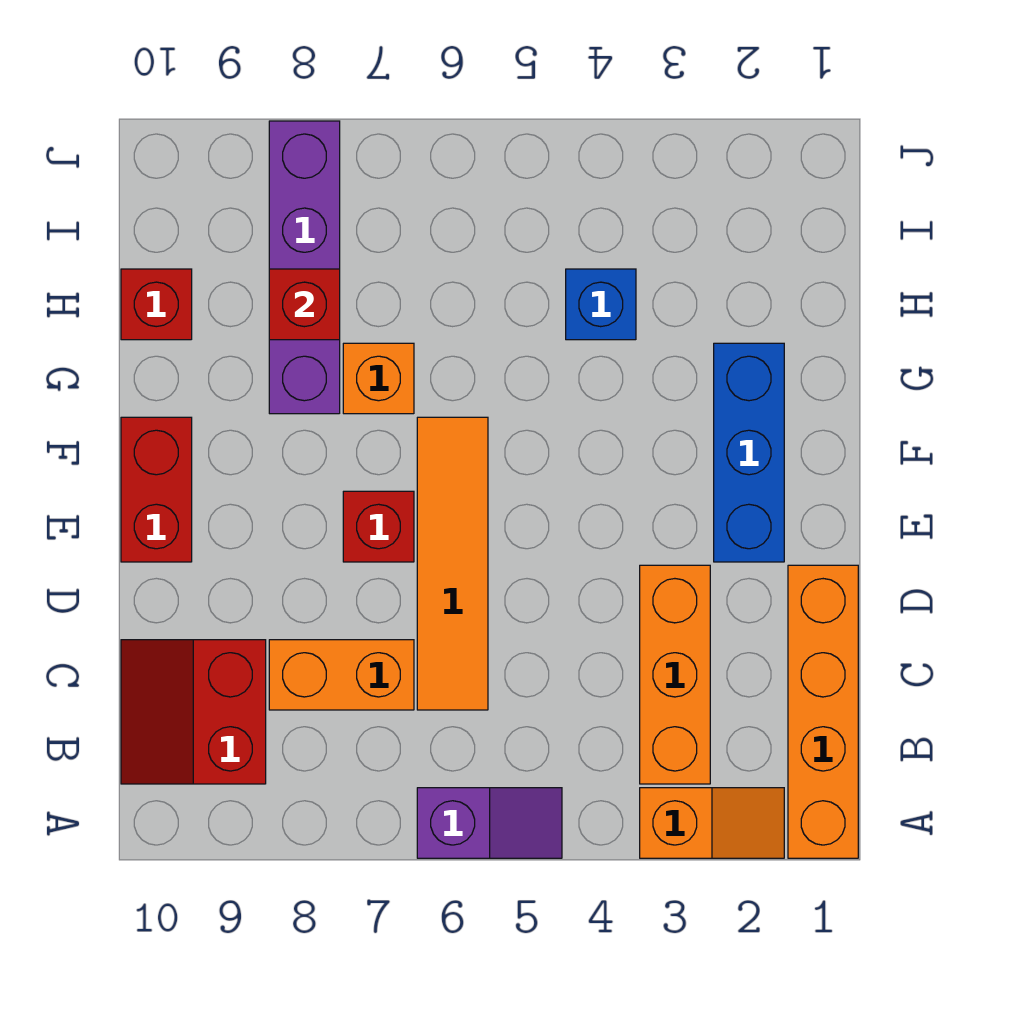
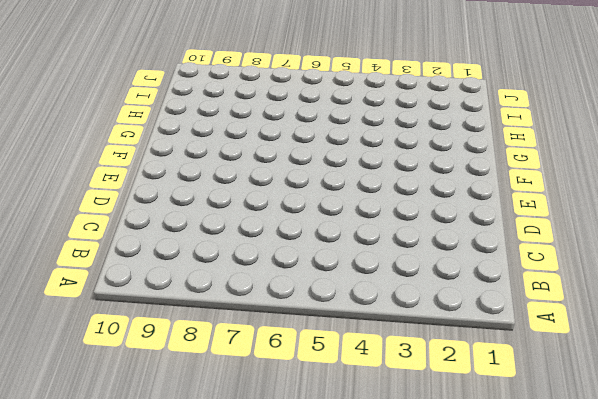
none -> orange brick A1:D1 level 1
none -> orange slope A2:A3 level 1 top 3
none -> purple slope A5:A6 level 1 top 6

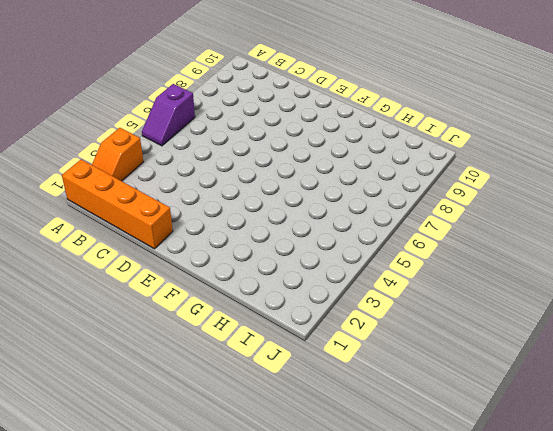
none -> orange brick B3:D3 level 1
none -> red slope B9:C10 level 1 top 9
none -> orange tile C6:F6 level 1

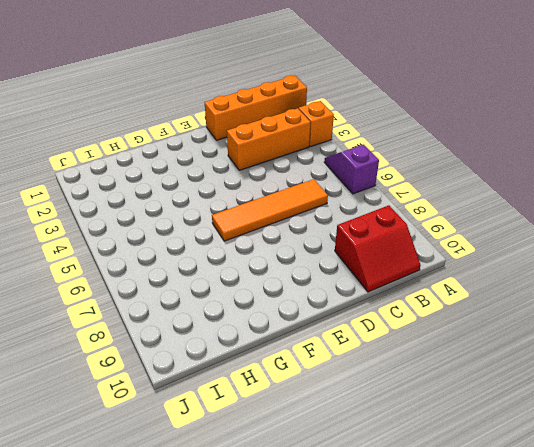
none -> orange brick C7:C8 level 1
none -> blue brick E2:G2 level 1
none -> red brick E7 level 1

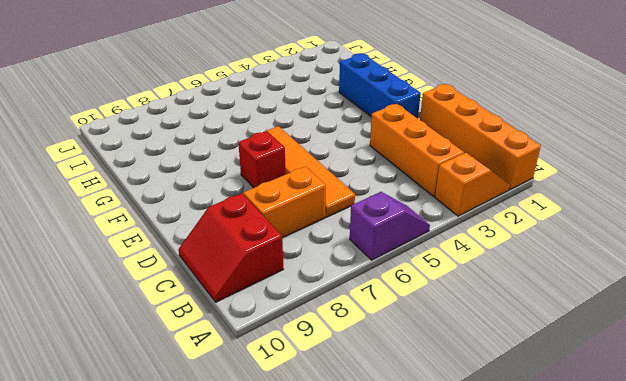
none -> red brick E10:F10 level 1
none -> orange brick G7 level 1
none -> purple brick G8:J8 level 1

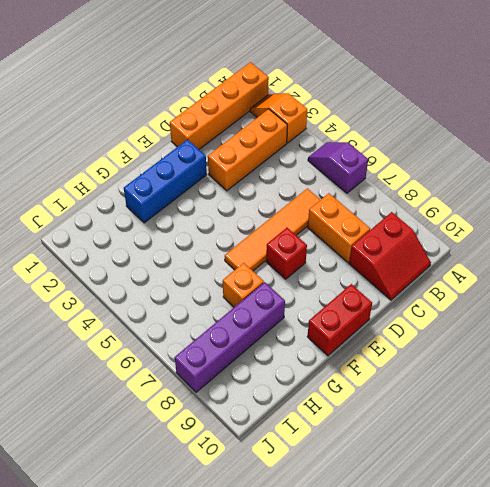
none -> blue brick H4 level 1
none -> red brick H10 level 1
none -> red brick H8 level 2

